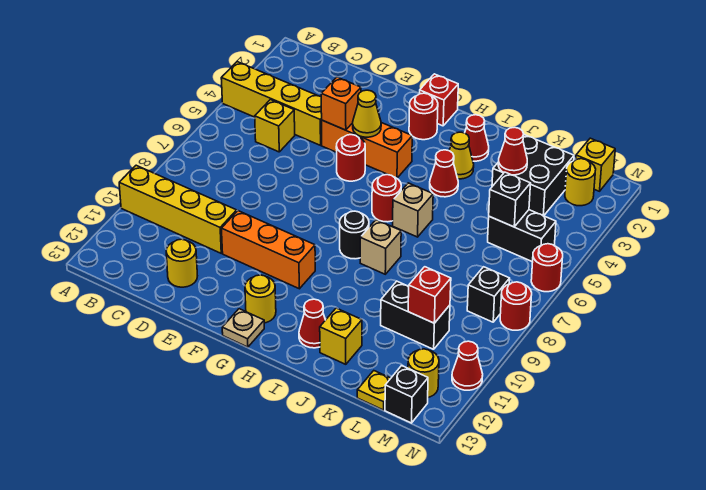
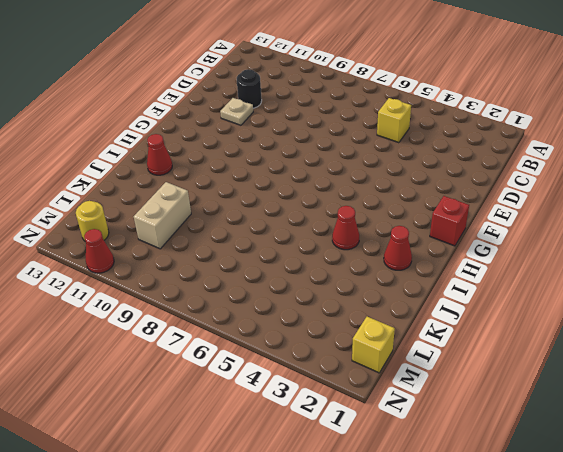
black round brick D11 level 1 -> black round brick H8 level 1
tan plate E11 level 1 -> tan plate G13 level 1
tan brick K10:L10 level 1 -> black brick K10:L10 level 1
none -> yellow brick A4:D4 level 1
none -> yellow brick A10:D10 level 1
none -> yellow round brick D12 level 1
none -> orange brick E4:G4 level 1

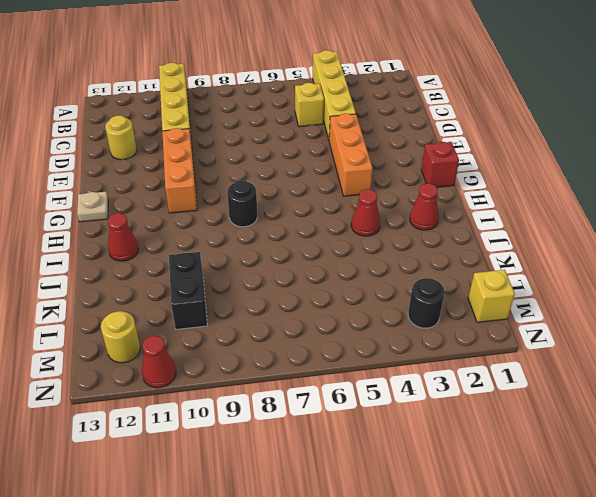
black round brick M3 level 1 -> none
none -> red round brick F5 level 1
none -> red round brick G2 level 1
none -> yellow round brick G12 level 1
none -> red round brick H6 level 1

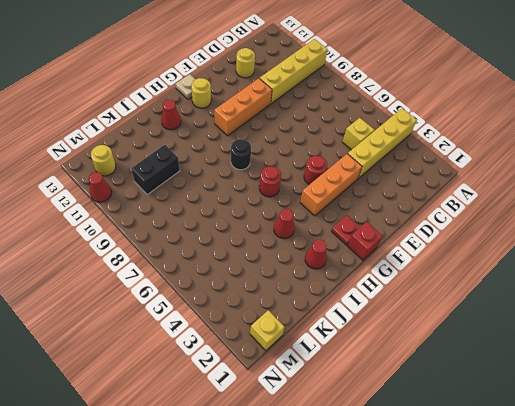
red plate G2 level 1 -> red round brick G2 level 1
none -> yellow cone I3 level 1
none -> tan brick I6 level 1
none -> tan brick I8 level 1
none -> yellow brick J12 level 1

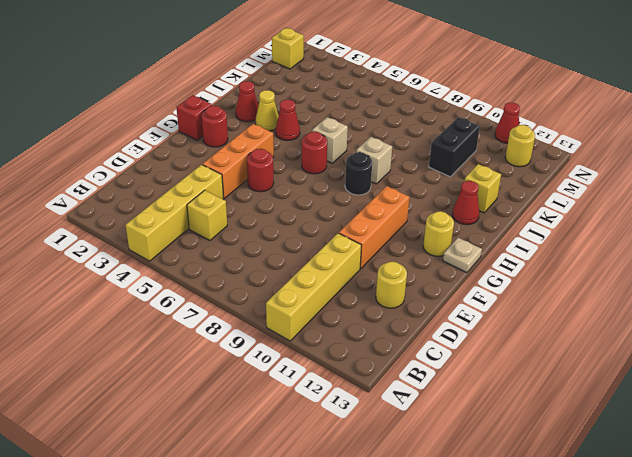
none -> black brick K2:L3 level 1
none -> black brick L5:M5 level 1
none -> yellow plate L13 level 1
none -> yellow round brick M2 level 1

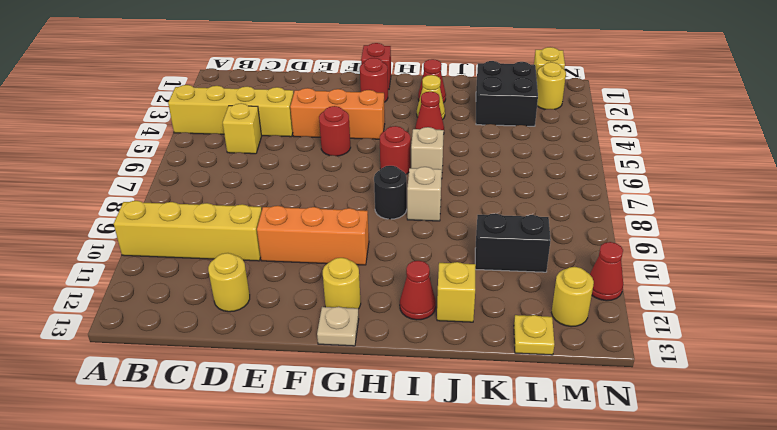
none -> black brick L5:M5 level 1
none -> black brick M8 level 1
none -> black brick M13 level 1
none -> red round brick N6 level 1

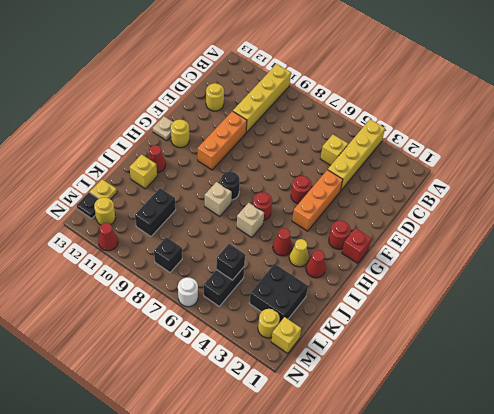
black plate M13 level 1 -> black brick M13 level 1
white round brick N6 level 1 -> red round brick N6 level 1
none -> red round brick N8 level 1
none -> orange brick E4 level 2
none -> yellow cone F4 level 2
none -> red cone K3 level 2

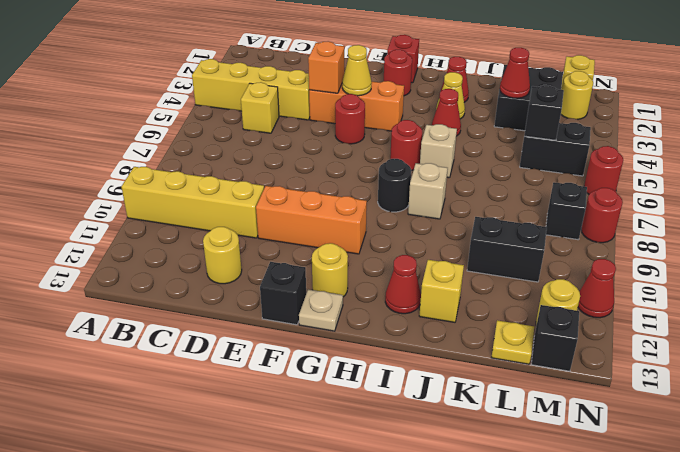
black brick F13 level 1 -> none
none -> red brick L10 level 2

